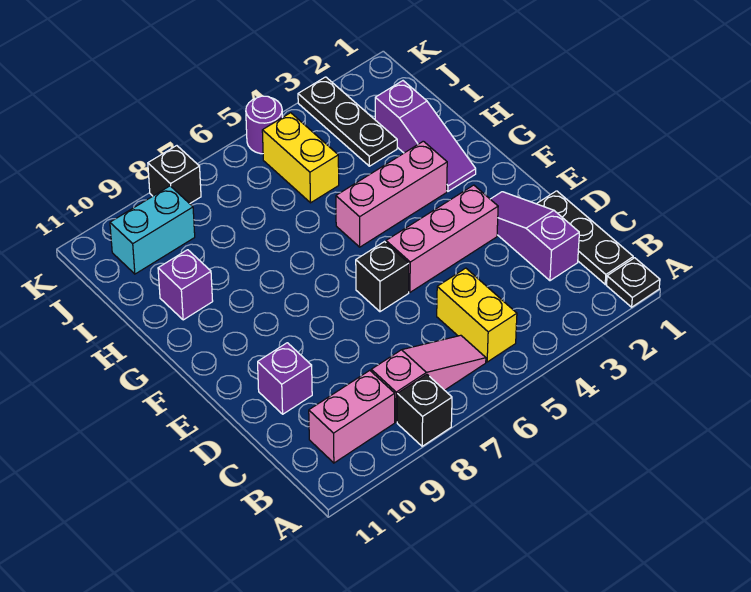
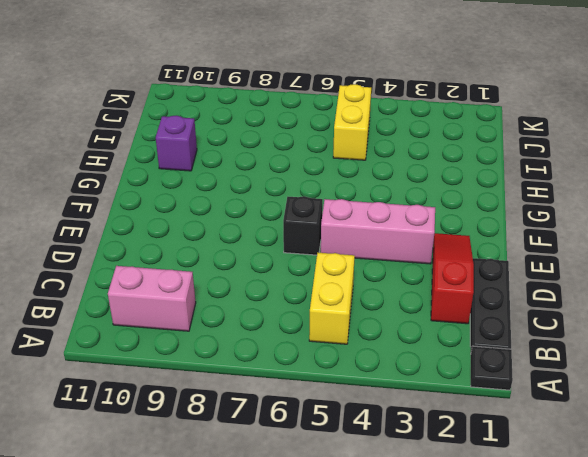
red slope C2:E2 level 1 top C -> purple slope C2:E2 level 1 top C
none -> black brick A8 level 1
none -> pink slope B6:B8 level 1 top 8
none -> purple brick D10 level 1

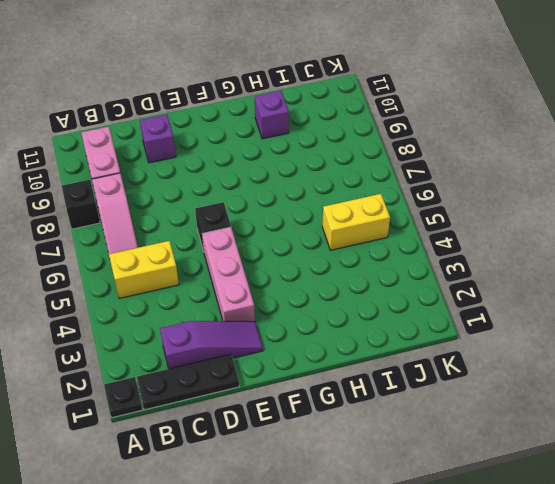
none -> purple slope G2:I2 level 1 top I
none -> pink brick G3:G5 level 1
none -> black plate I3:K3 level 1

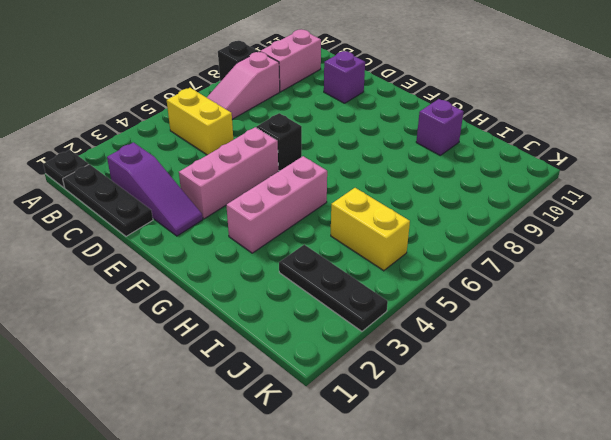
none -> purple slope G2:I2 level 1 top I
none -> cyan brick J9:J10 level 1
none -> purple round brick K5 level 1

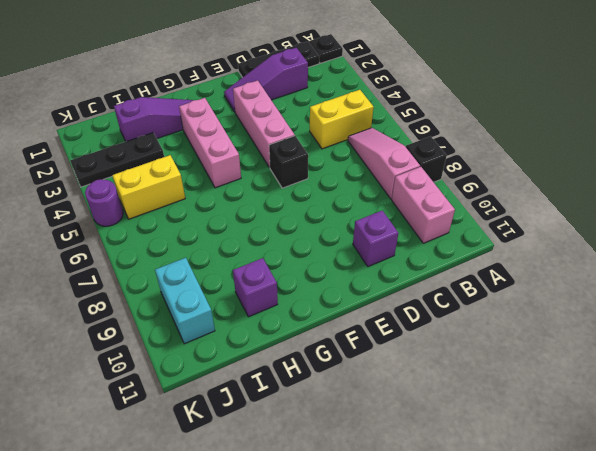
none -> black brick K8 level 1

